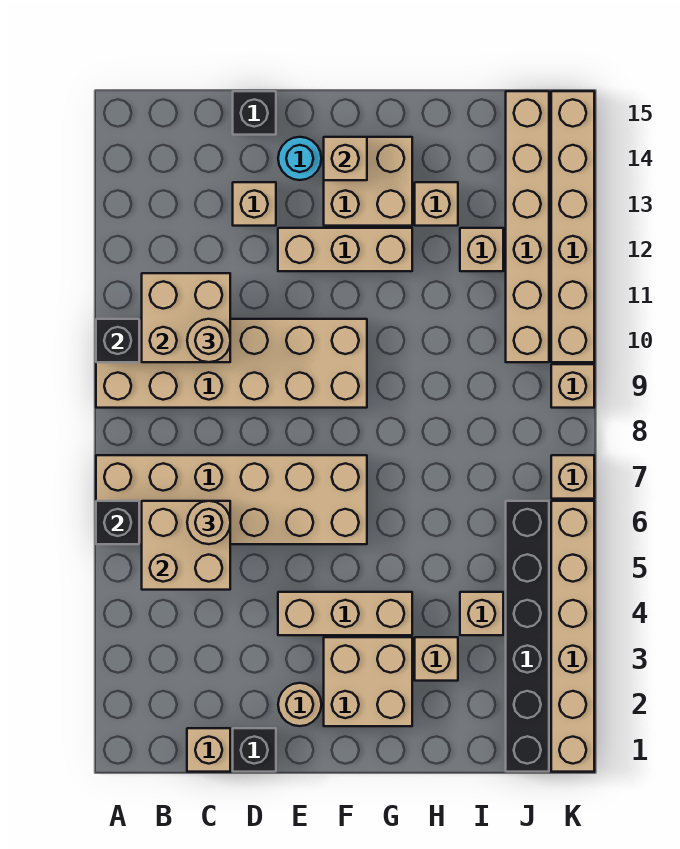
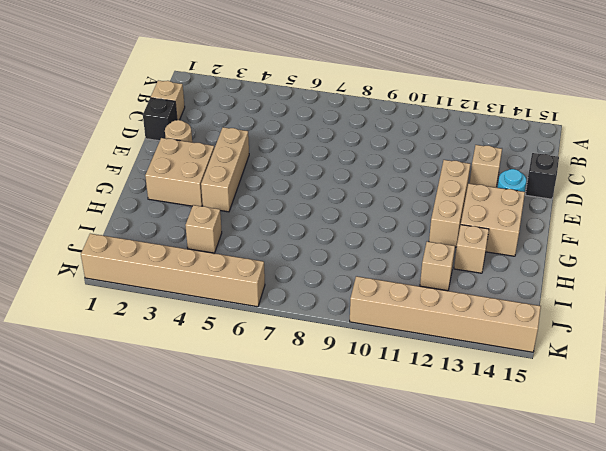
none -> tan brick A6:F7 level 1
none -> tan brick A9:F10 level 1
none -> tan brick H3 level 1

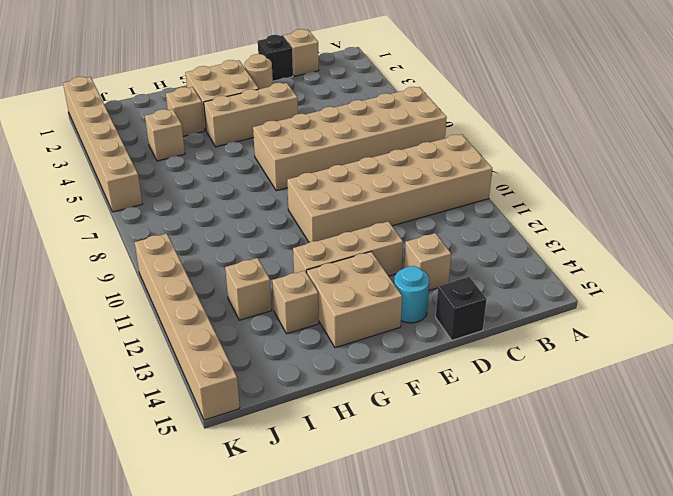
none -> black brick J1:J6 level 1
none -> tan brick J10:J15 level 1
none -> tan brick K7 level 1

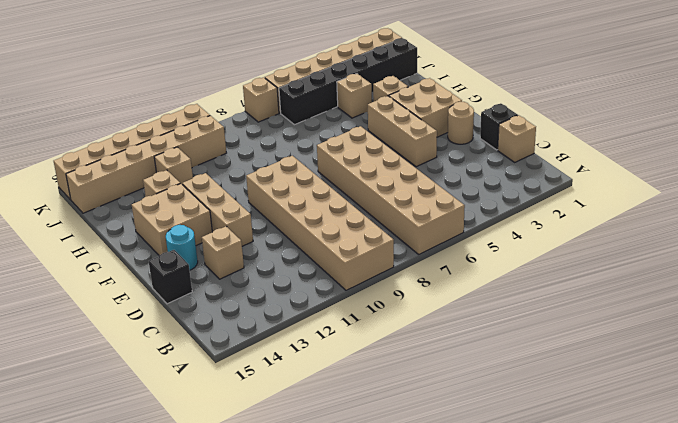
none -> tan brick K9 level 1
none -> black brick A6 level 2
none -> black brick A10 level 2

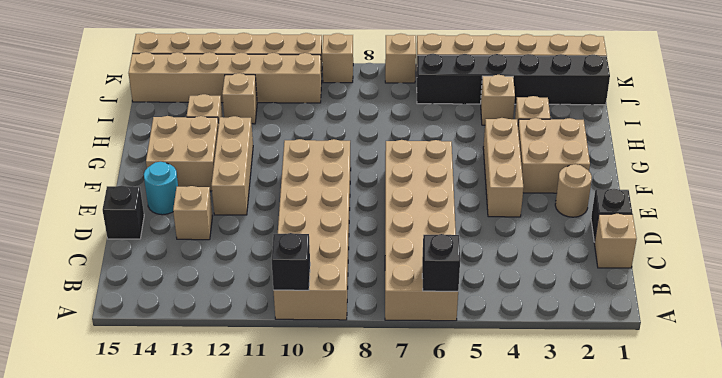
none -> tan brick B5:C6 level 2
none -> tan brick B10:C11 level 2
none -> tan brick F14 level 2

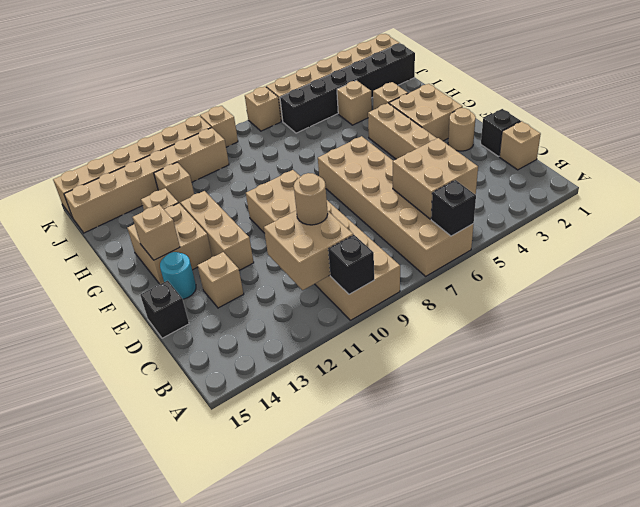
none -> tan round brick C6 level 3

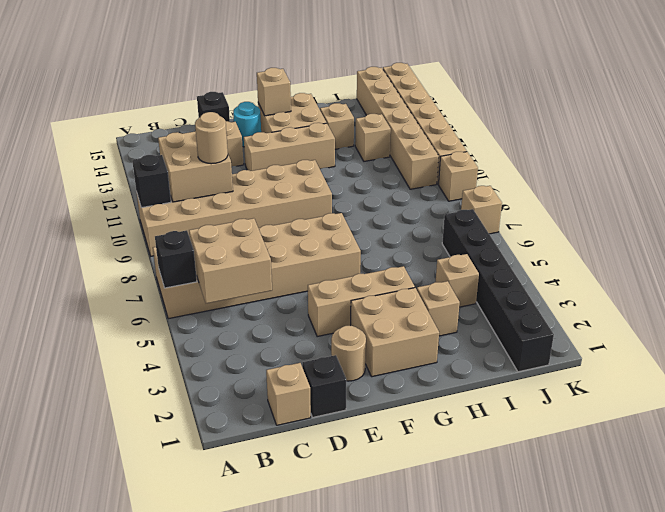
none -> tan brick K1:K6 level 1
none -> tan round brick C6 level 3

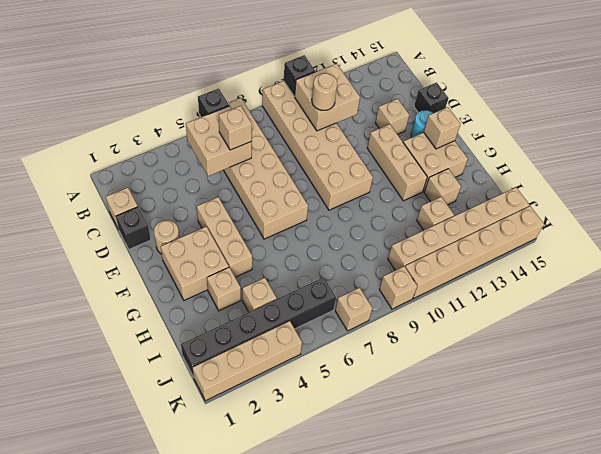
tan brick C6 level 3 -> tan round brick C6 level 3
tan brick K1:K4 level 1 -> tan brick K1:K6 level 1

